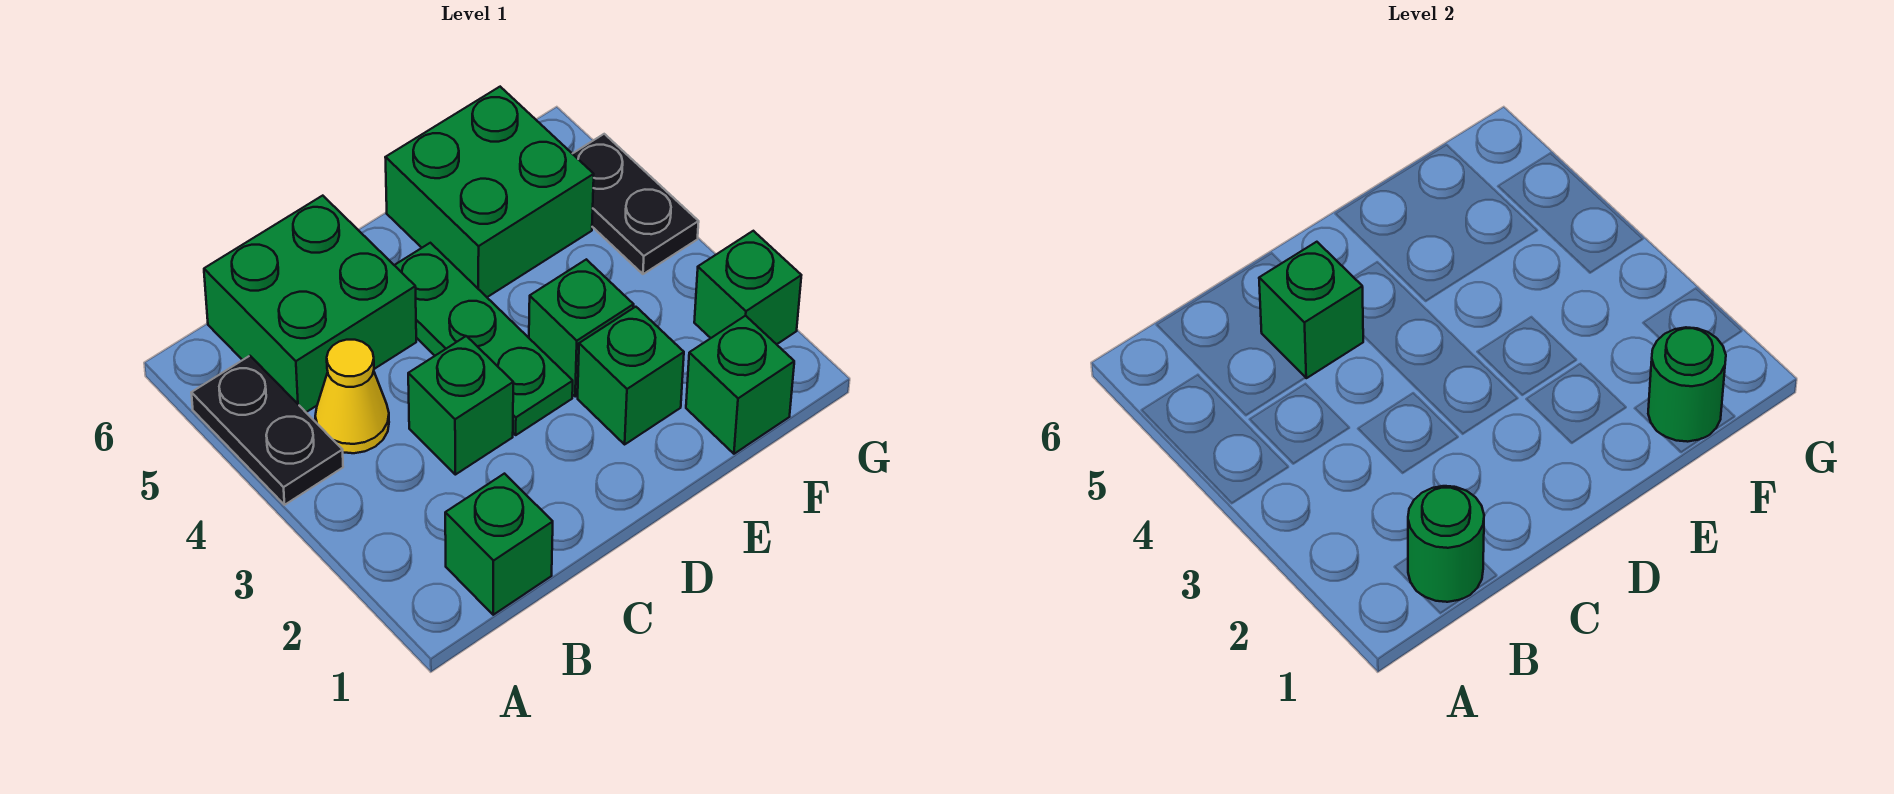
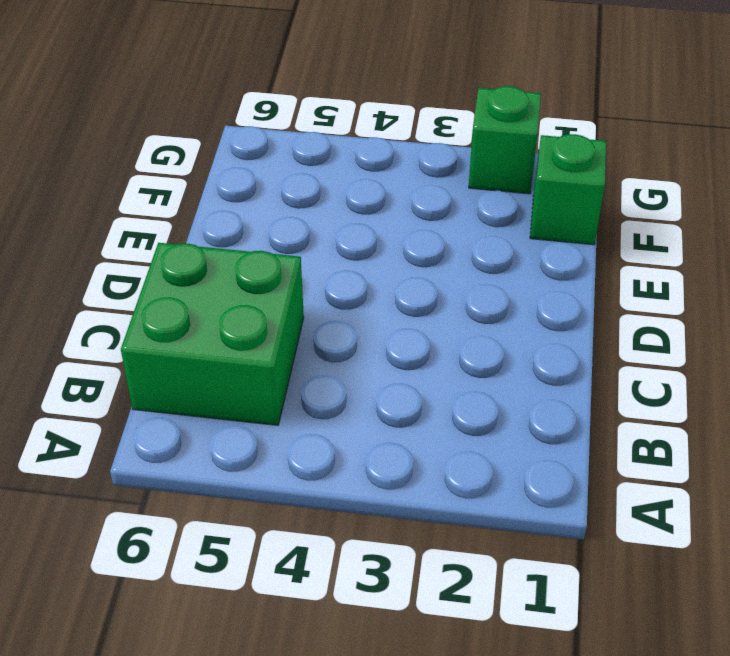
none -> black plate A4:A5 level 1
none -> green brick B1 level 1
none -> yellow cone B4 level 1

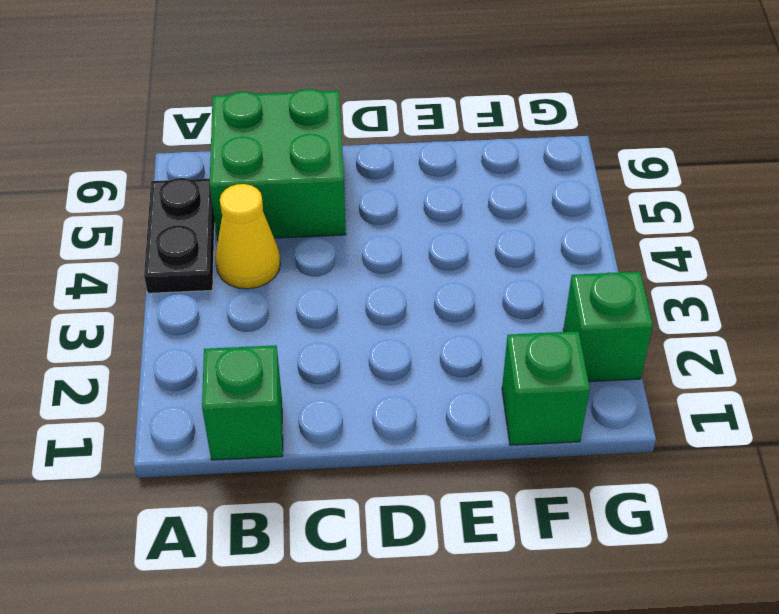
none -> green brick C3 level 1
none -> green plate D3:D5 level 1
none -> green brick E2 level 1

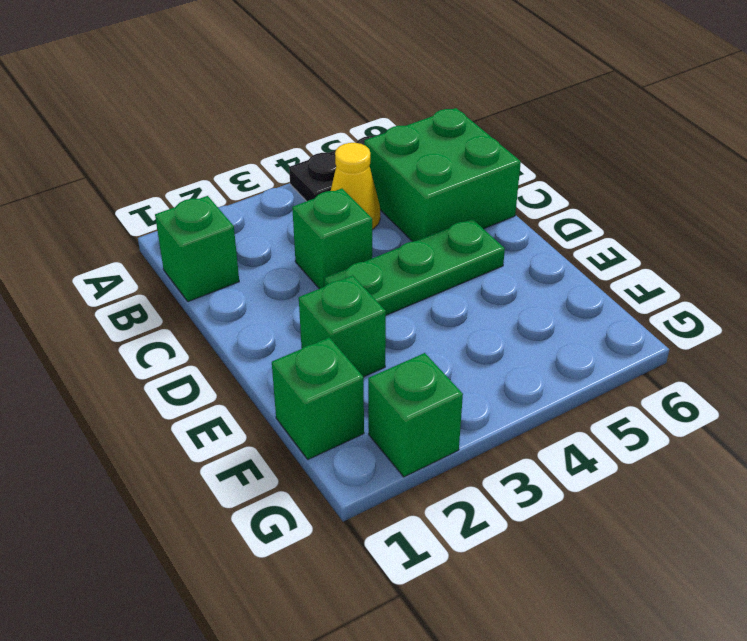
none -> green brick E3 level 1
none -> green brick E5:F6 level 1
none -> black plate G4:G5 level 1

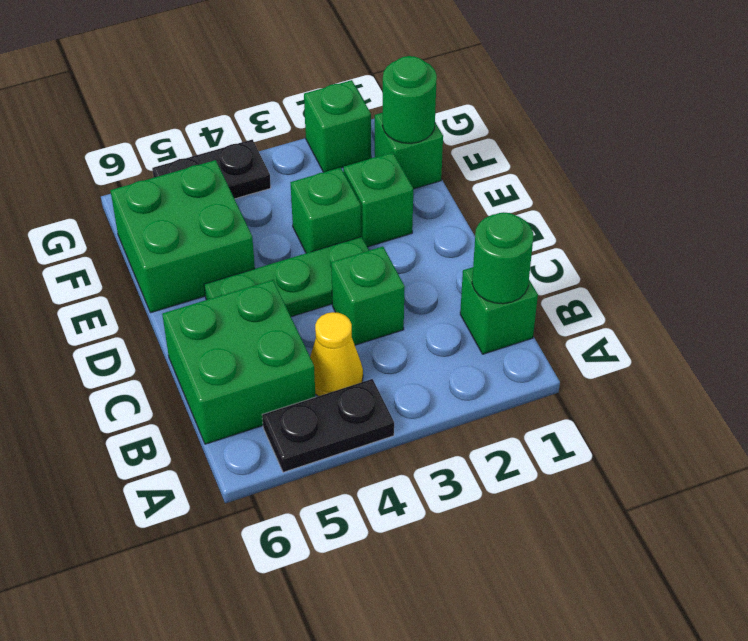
none -> green brick C5 level 2

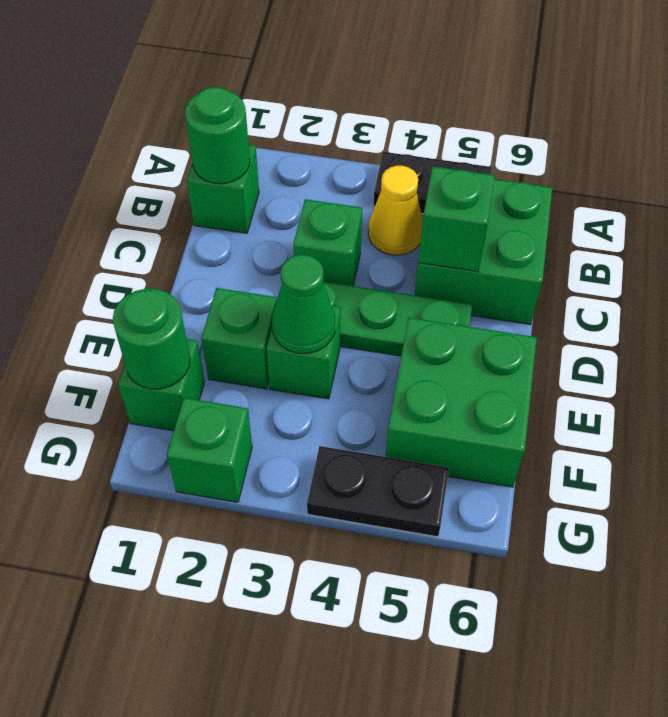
green cone E3 level 2 -> none

